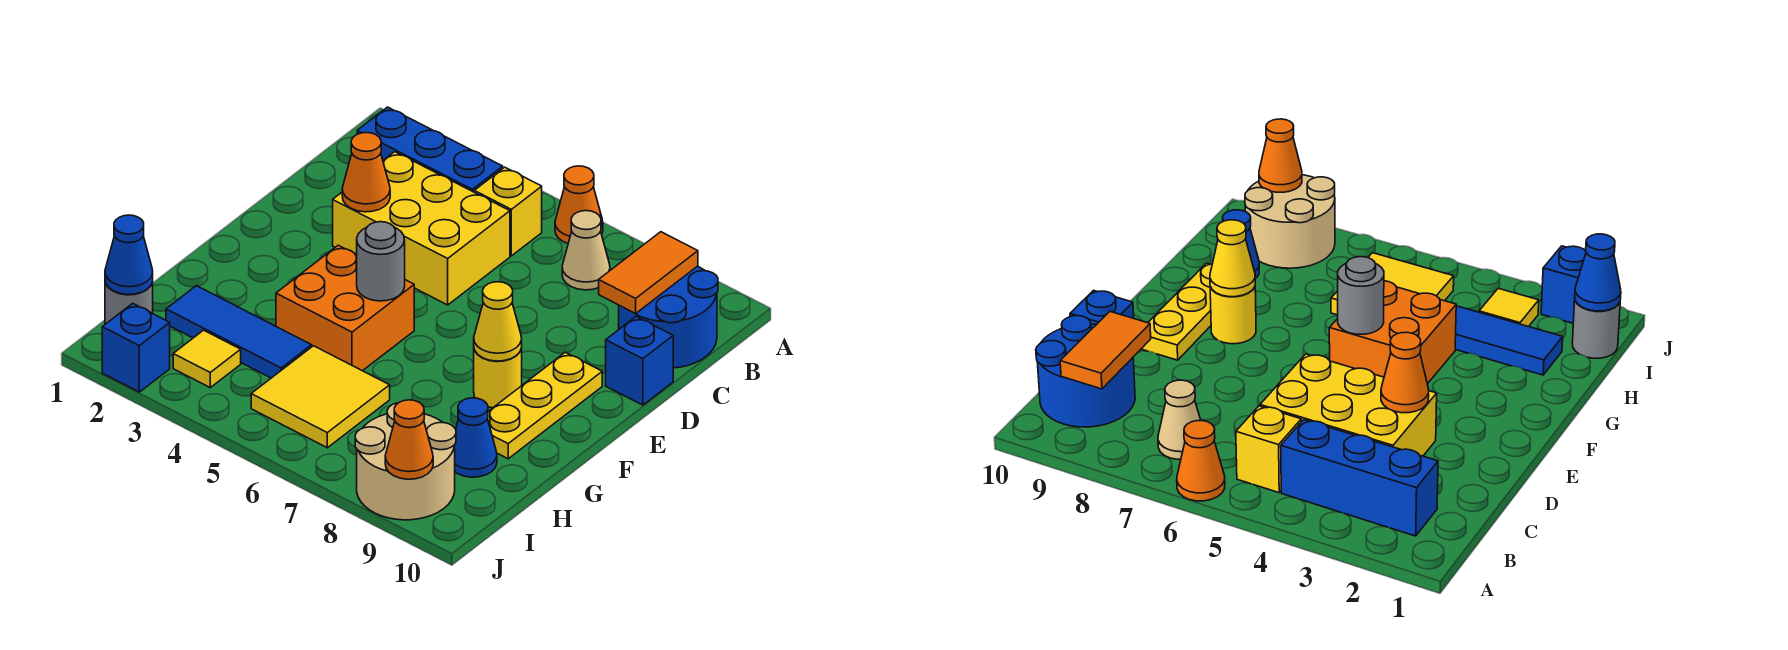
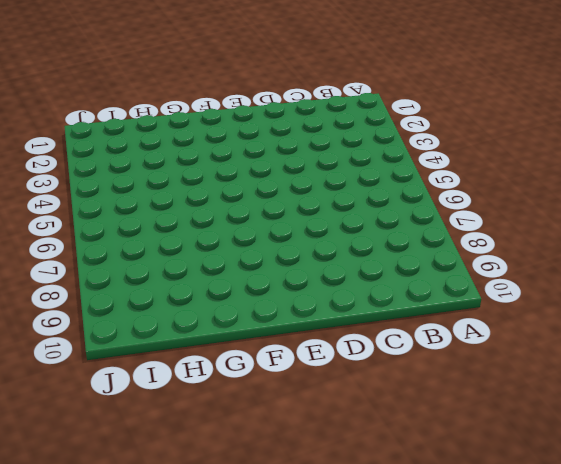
none -> orange cone A6 level 1
none -> blue brick B2:B4 level 1
none -> yellow brick B5 level 1

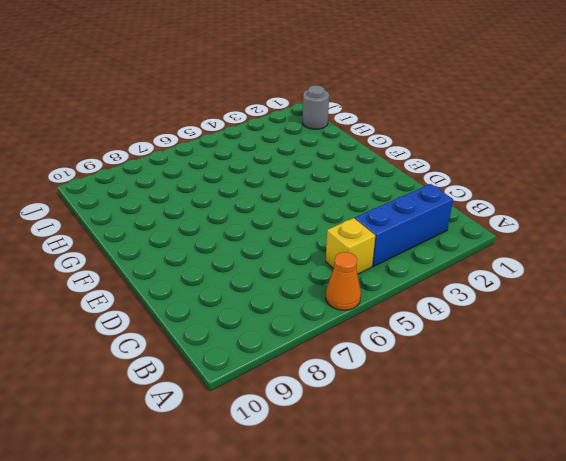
none -> tan cone B7 level 1
none -> blue round brick B9:C10 level 1
none -> yellow brick C3:D5 level 1

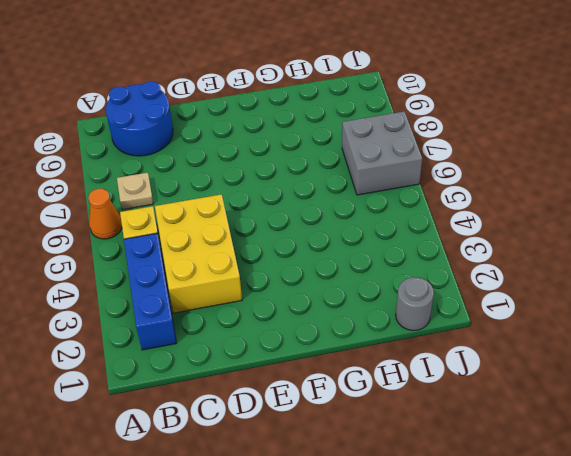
tan plate B7 level 1 -> tan cone B7 level 1
grey brick I6:J7 level 1 -> yellow tile H5:I6 level 1
none -> blue brick D10 level 1
none -> yellow plate E9:G9 level 1
none -> orange brick F4:G5 level 1

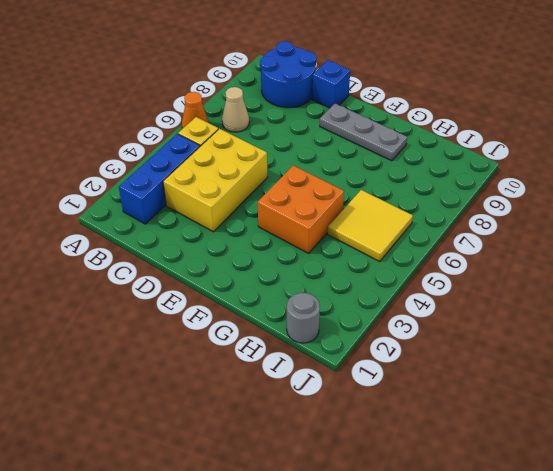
grey plate E9:G9 level 1 -> yellow plate E9:G9 level 1
none -> yellow round brick F8 level 1
none -> blue tile H2:H4 level 1
none -> blue cone H9 level 1

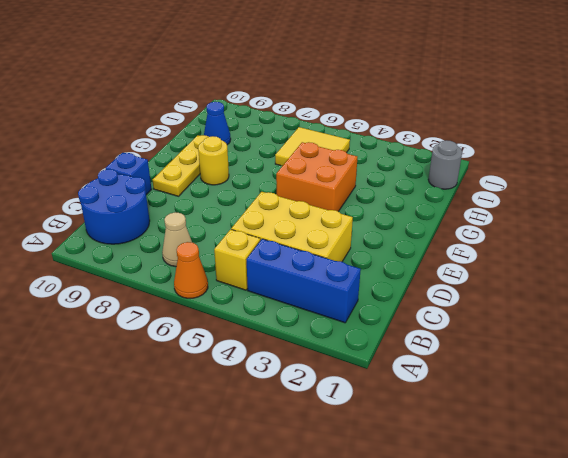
none -> blue tile H2:H4 level 1
none -> yellow tile I3 level 1
none -> tan round brick I8:J9 level 1

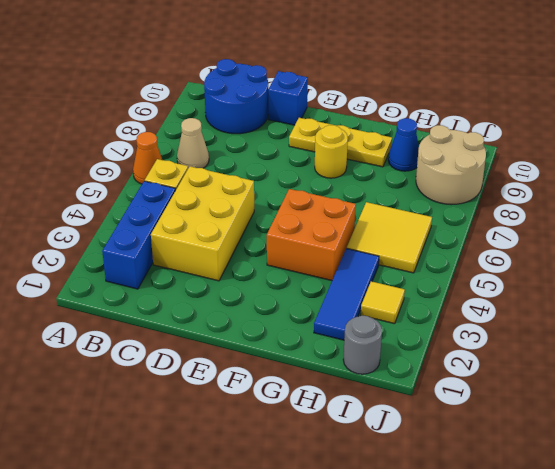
none -> blue brick J2 level 1
none -> orange tile B9:C9 level 2
none -> orange cone D3 level 2

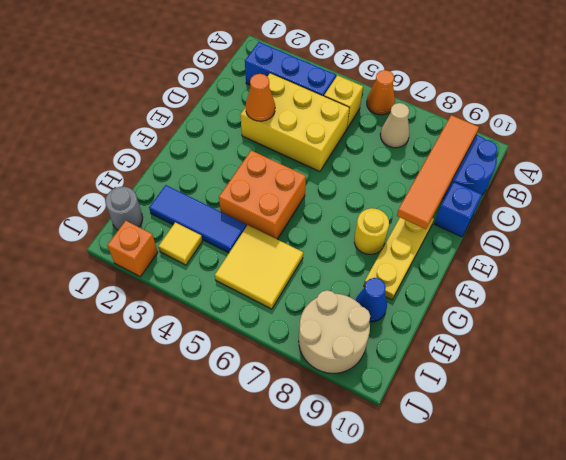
orange tile B9:E9 level 2 -> orange tile B9:C9 level 2
orange brick J2 level 1 -> blue brick J2 level 1
none -> grey round brick F5 level 2
none -> yellow cone F8 level 2
none -> blue cone I1 level 2

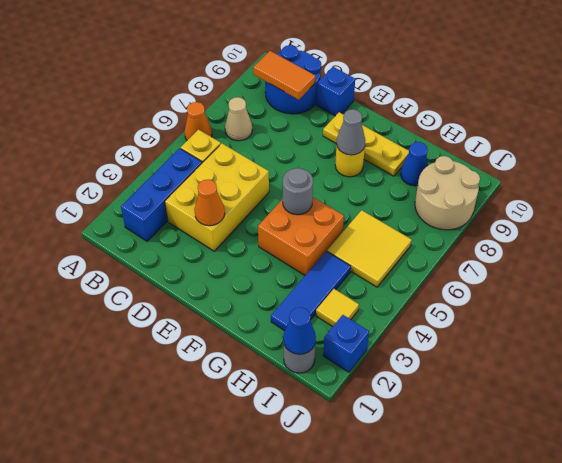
grey cone F8 level 2 -> yellow cone F8 level 2
none -> orange cone J9 level 2

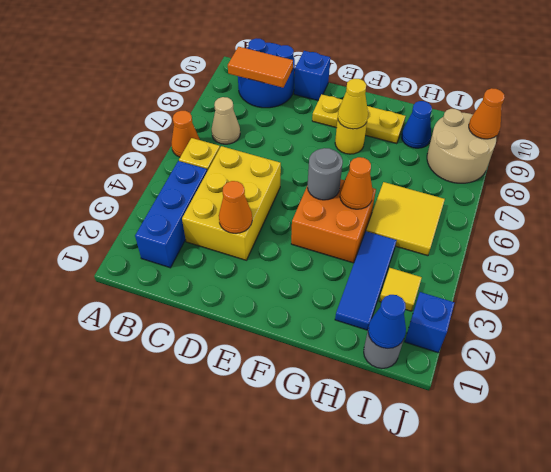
orange cone G5 level 2 -> none

